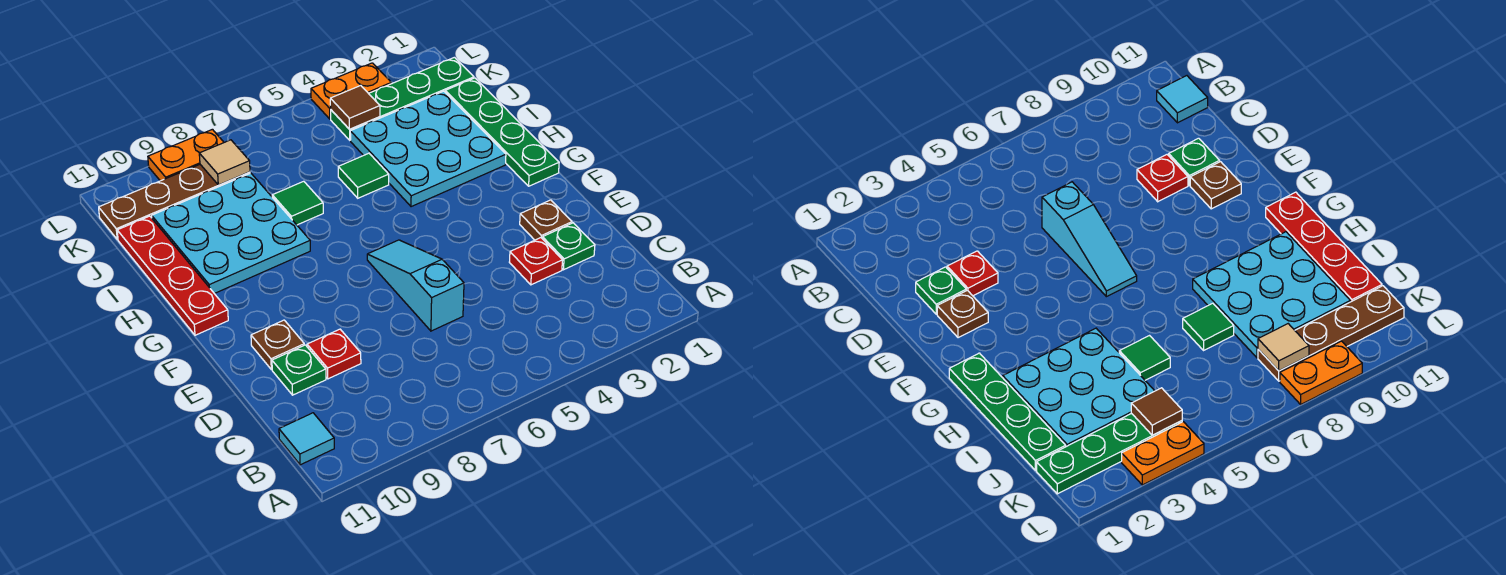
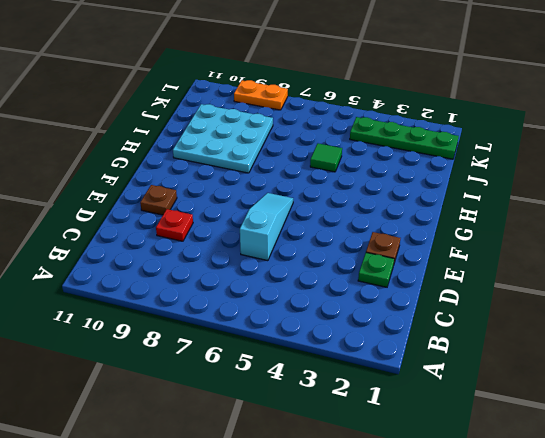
none -> cyan tile B11 level 1
none -> red plate D3 level 1
none -> green plate D10 level 1

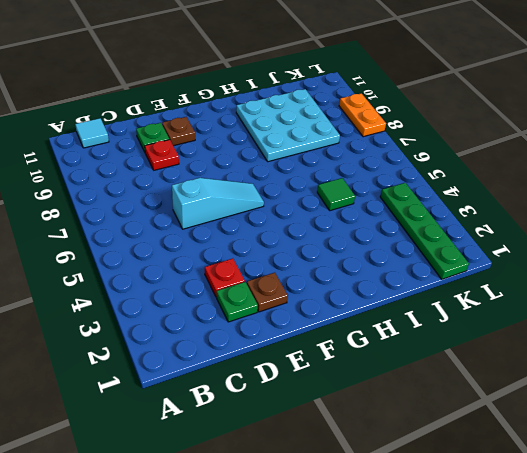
none -> green plate G1:J1 level 1
none -> red plate G11:J11 level 1
none -> cyan plate H2:J4 level 1

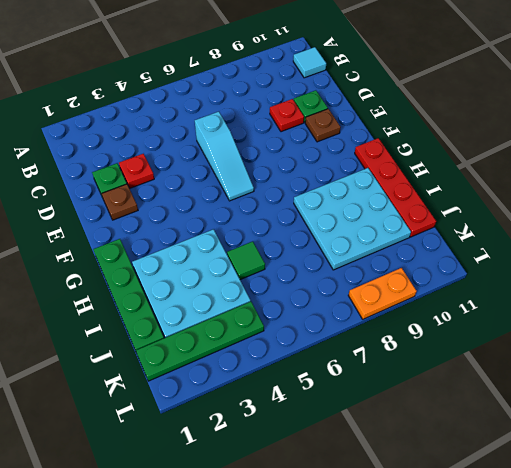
none -> green tile I7 level 1
none -> brown plate K8:K11 level 1
none -> orange plate L3:L4 level 1

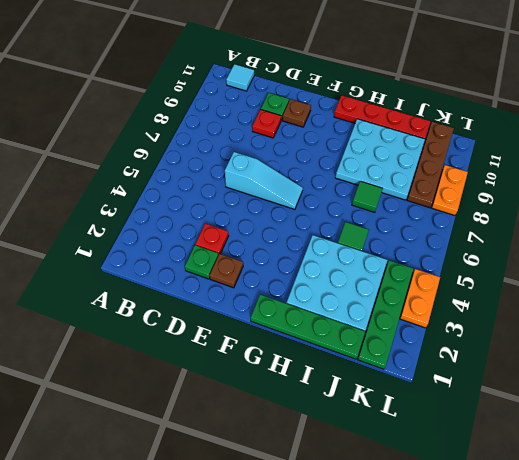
none -> brown tile K4 level 2
none -> tan tile K8 level 2

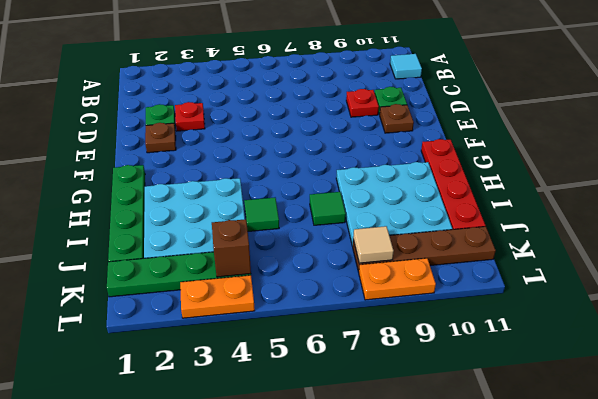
brown brick K4 level 2 -> brown tile K4 level 2
none -> cyan slope D6:F6 level 1 top D

